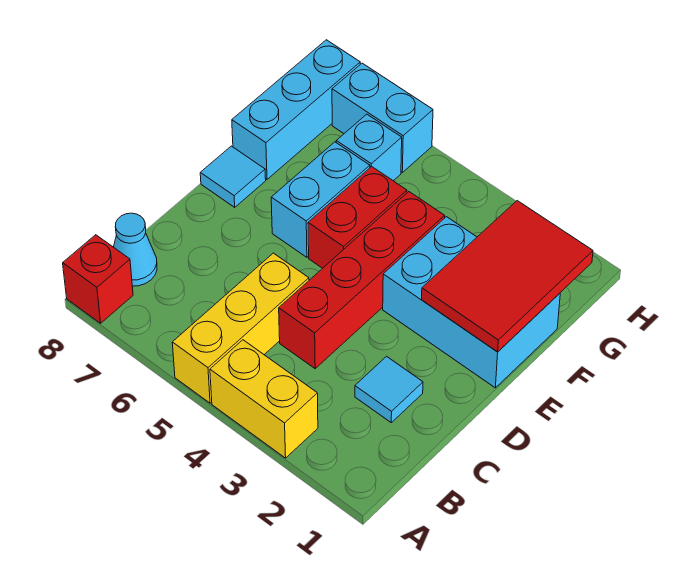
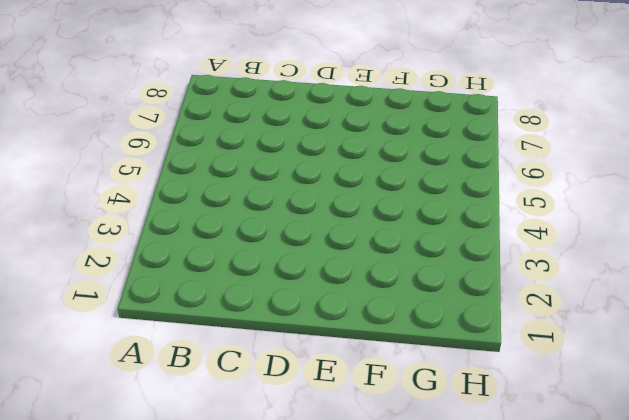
none -> yellow brick A3:A4 level 1
none -> yellow brick A5:C5 level 1
none -> red brick A8 level 1

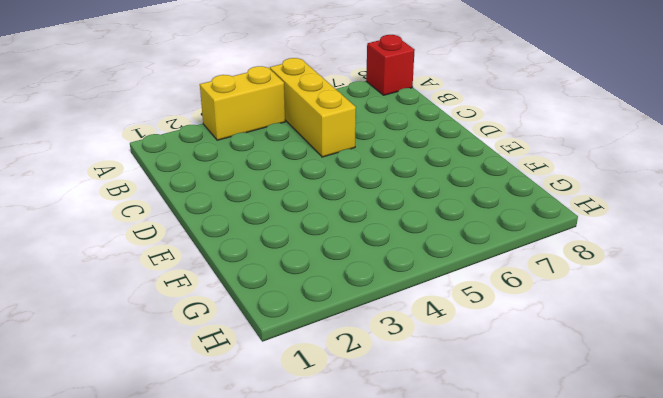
none -> cyan cone B8 level 1
none -> cyan tile C2 level 1
none -> red brick C4:F4 level 1

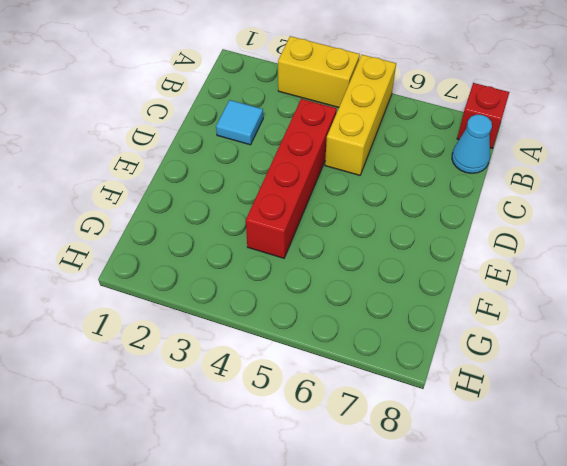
none -> cyan brick E1:F3 level 1
none -> red brick E5:F5 level 1
none -> cyan brick E6:F6 level 1

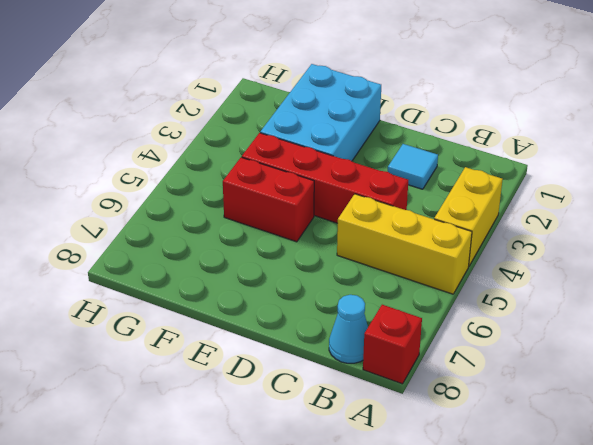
none -> cyan brick E6:F6 level 1
none -> cyan tile E8 level 1
none -> cyan brick F8:H8 level 1

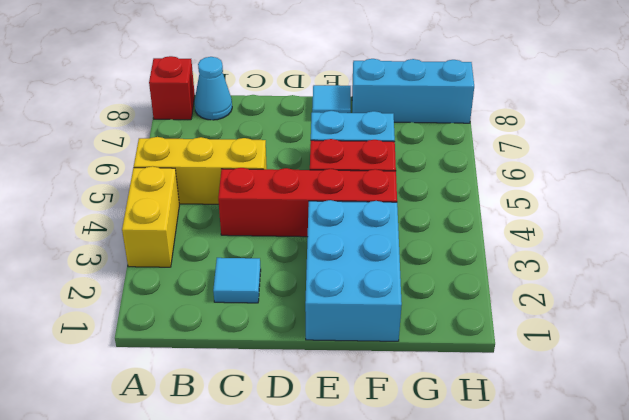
none -> cyan brick G6 level 1
none -> cyan brick H6:H7 level 1
none -> red tile E1:G2 level 2

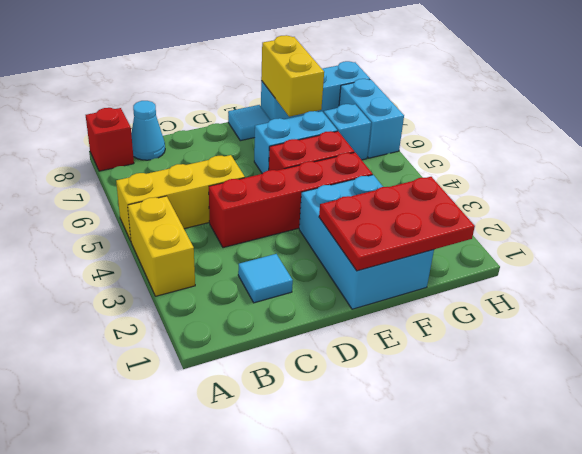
red plate E1:G2 level 2 -> red tile E1:G2 level 2
yellow brick F7:F8 level 2 -> none

